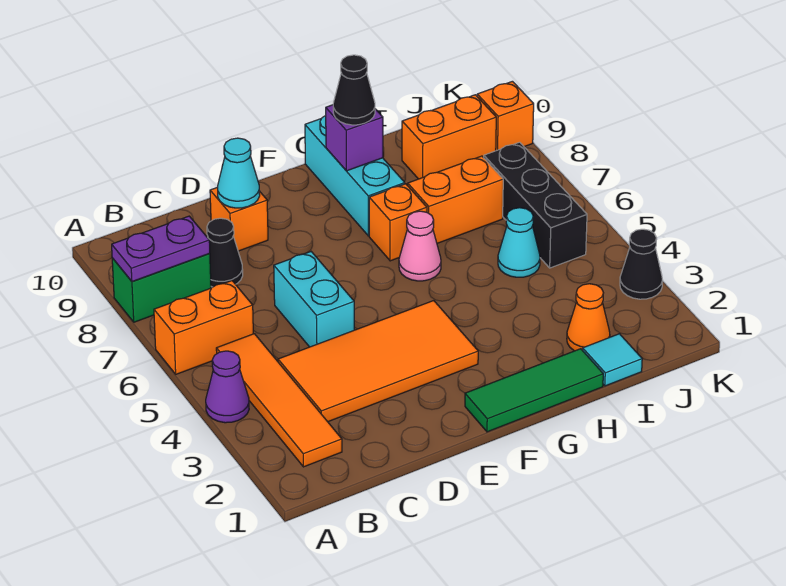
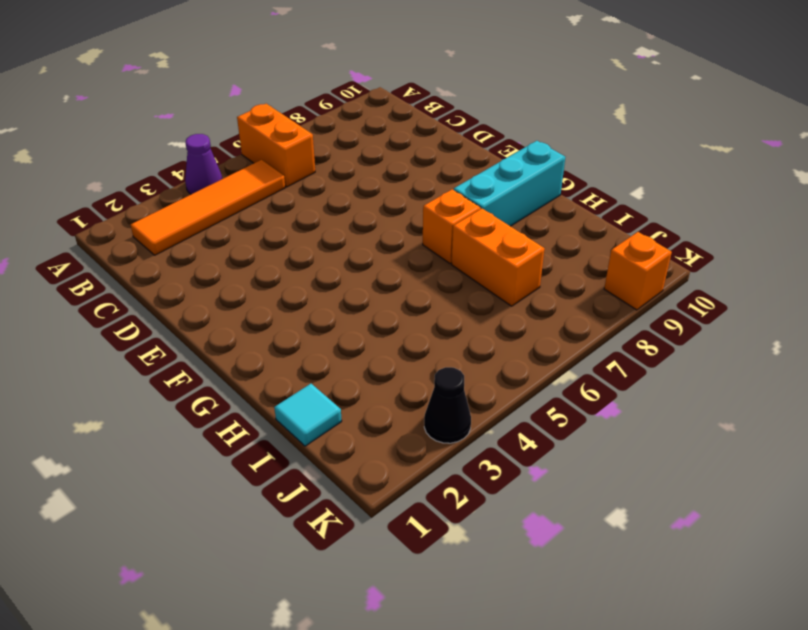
none -> green brick A8:B8 level 1
none -> orange tile C3:F4 level 1
none -> black cone C8 level 1

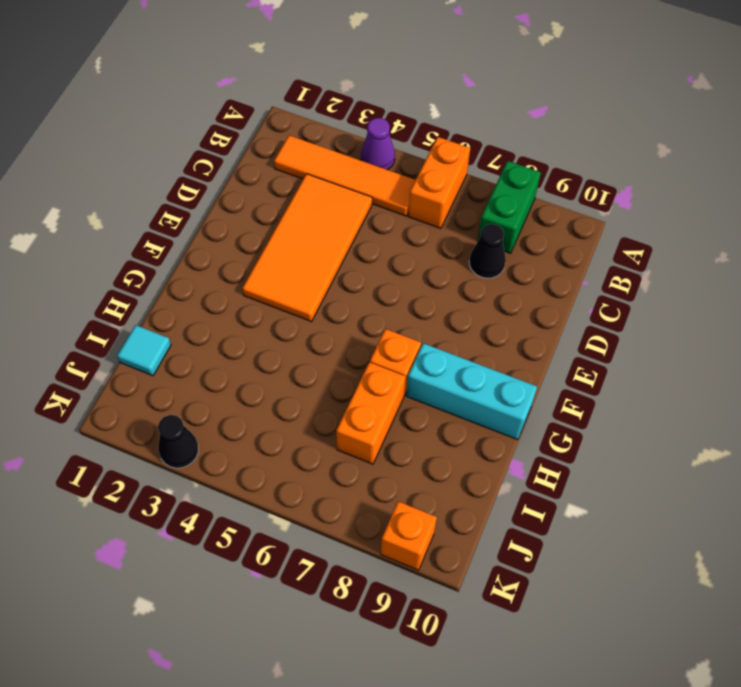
none -> cyan brick D5:D6 level 1
none -> orange brick D9 level 1
none -> green tile F1:H1 level 1

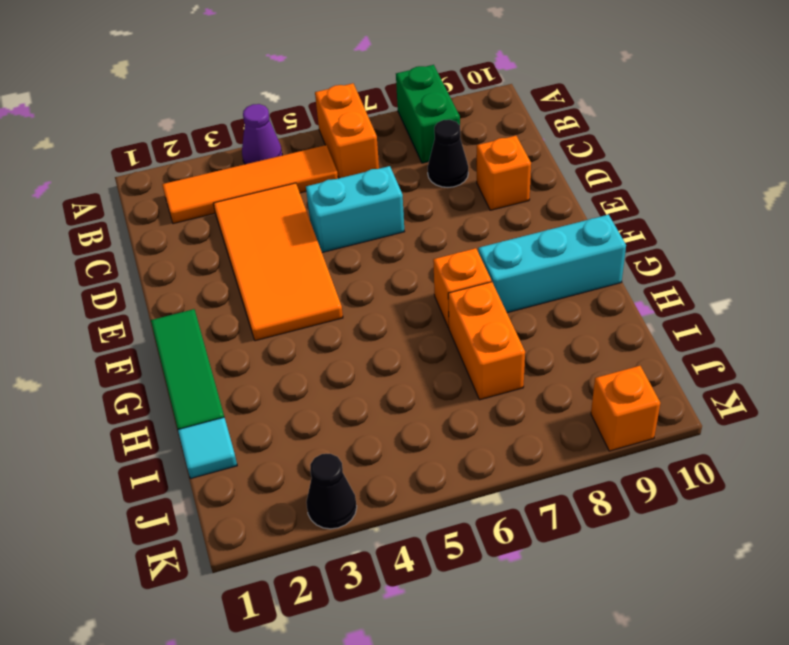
none -> pink cone G6 level 1
none -> orange cone I2 level 1
none -> cyan cone I5 level 1

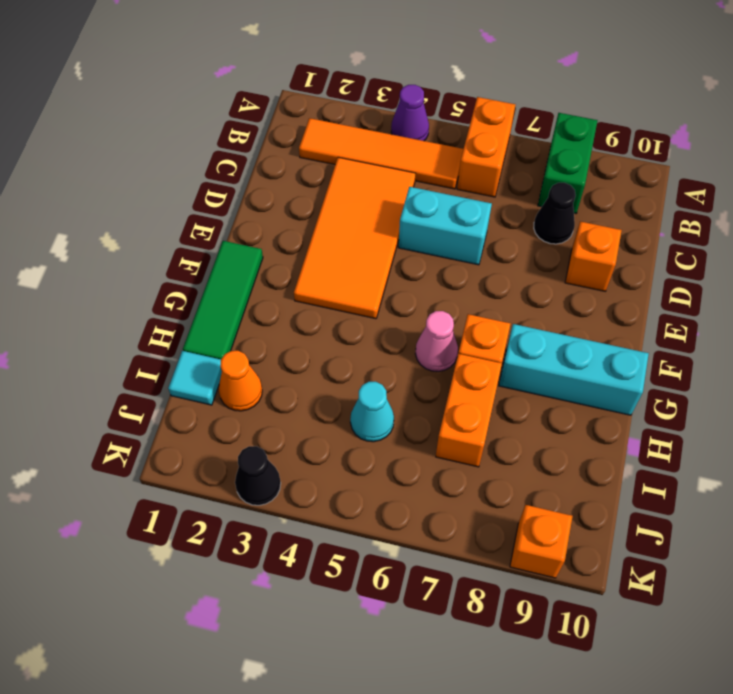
none -> orange brick I9:J9 level 1
none -> black brick J5:J7 level 1
none -> purple plate A8:B8 level 2

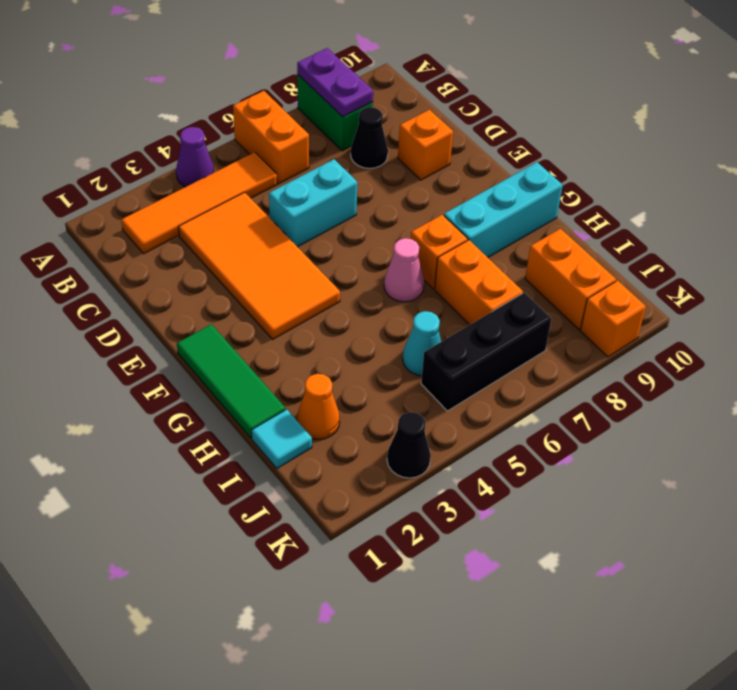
none -> cyan cone D9 level 2
none -> purple brick G9 level 2
none -> black cone G9 level 3

